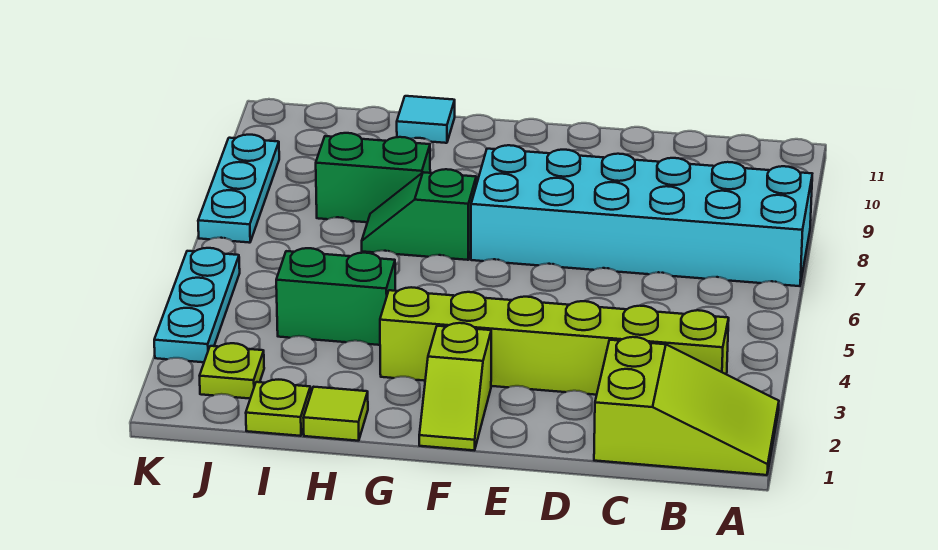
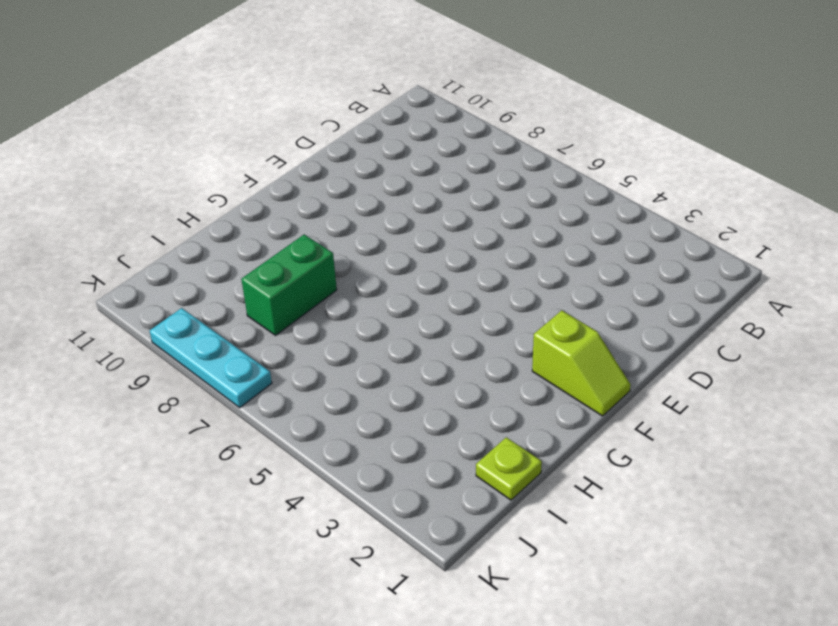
none -> lime slope A1:C2 level 1 top C
none -> cyan brick A7:F8 level 1
none -> lime brick B3:G3 level 1

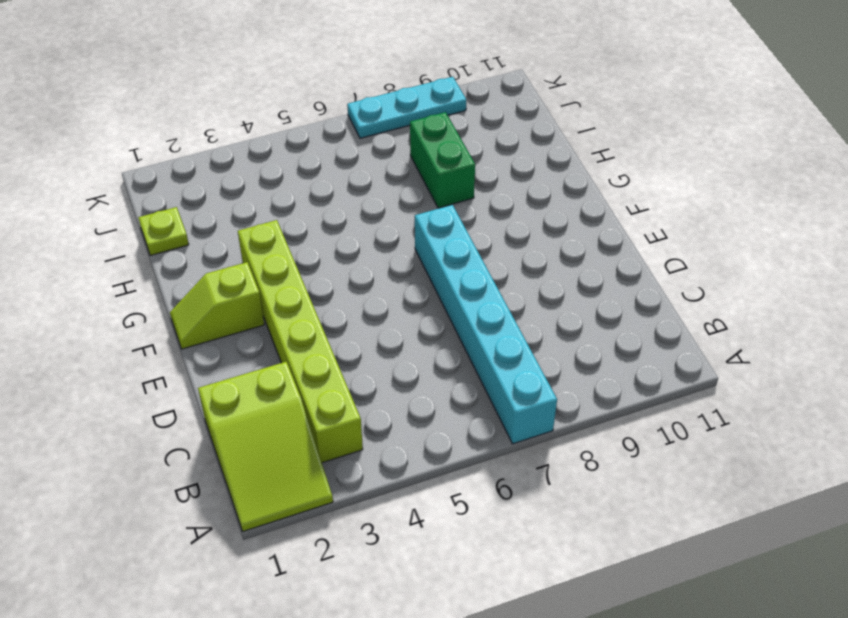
cyan brick A7:F7 level 1 -> cyan brick A7:F8 level 1
none -> green slope G7:H7 level 1 top G
none -> lime tile H1 level 1
none -> green brick H4:I4 level 1

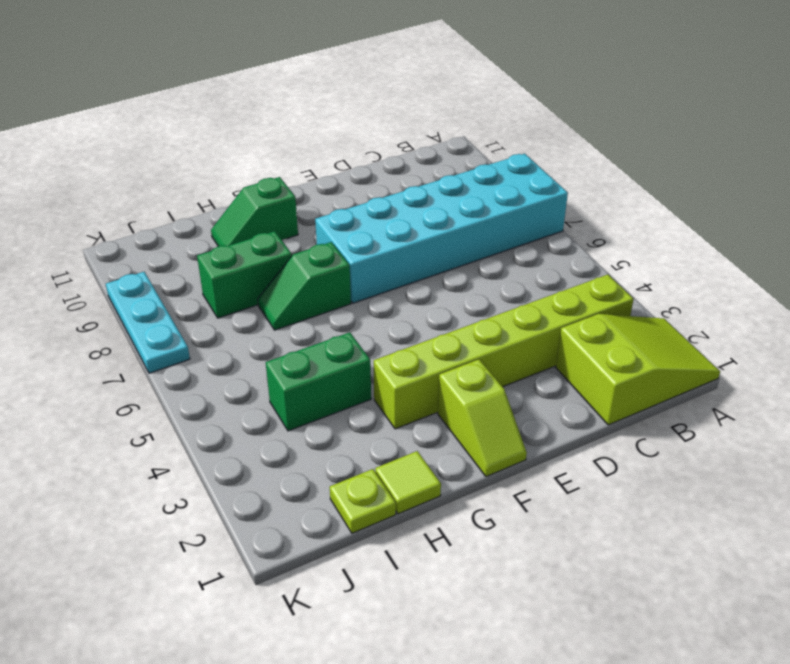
green slope G10:H10 level 1 top G -> none
none -> cyan tile H11 level 1
none -> lime plate J2 level 1
none -> cyan plate K3:K5 level 1

